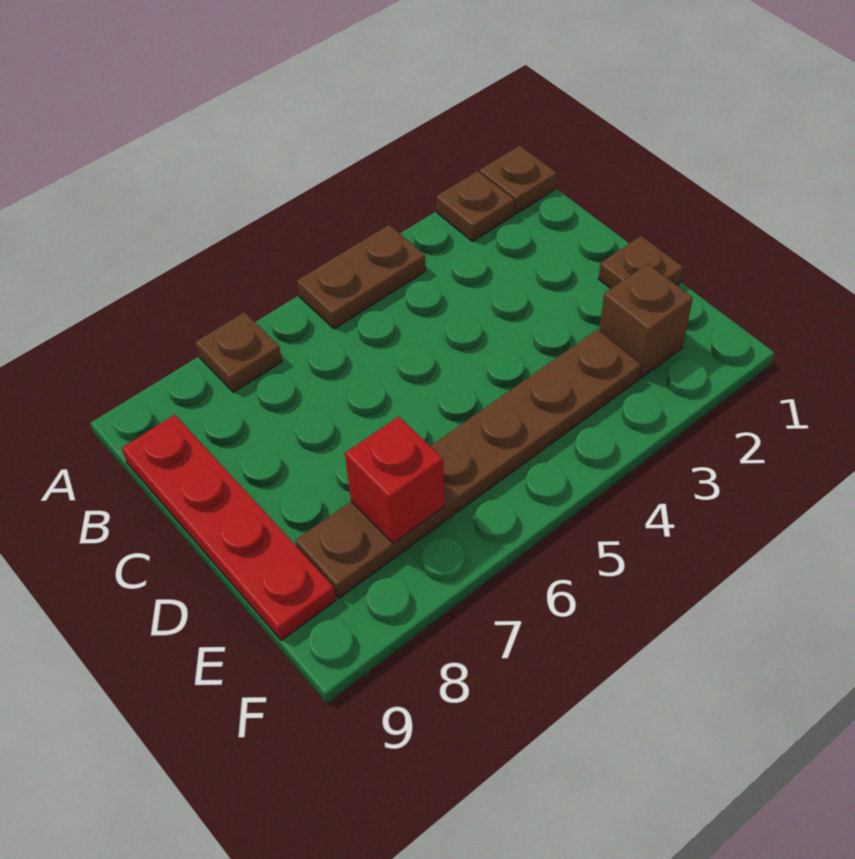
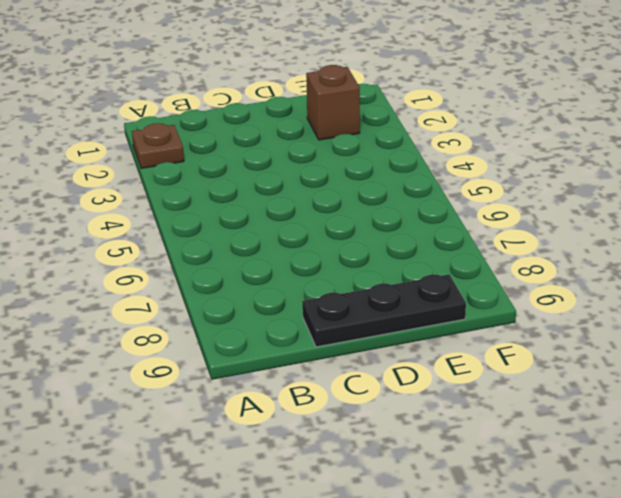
black plate C9:E9 level 1 -> red plate B9:E9 level 1
none -> brown plate A1 level 1
none -> brown plate A4:A5 level 1

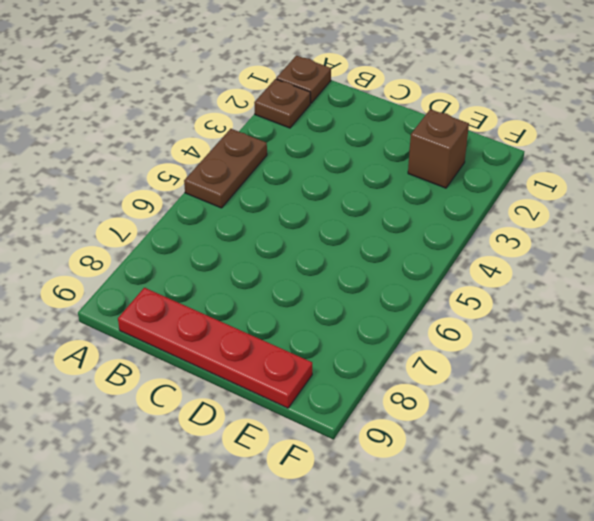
none -> brown plate A7 level 1
none -> brown plate D1 level 1

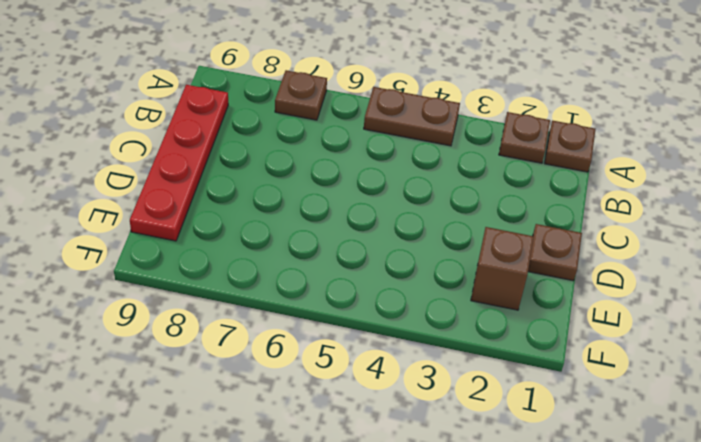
none -> brown plate E3:E8 level 1
none -> red brick E7 level 2

